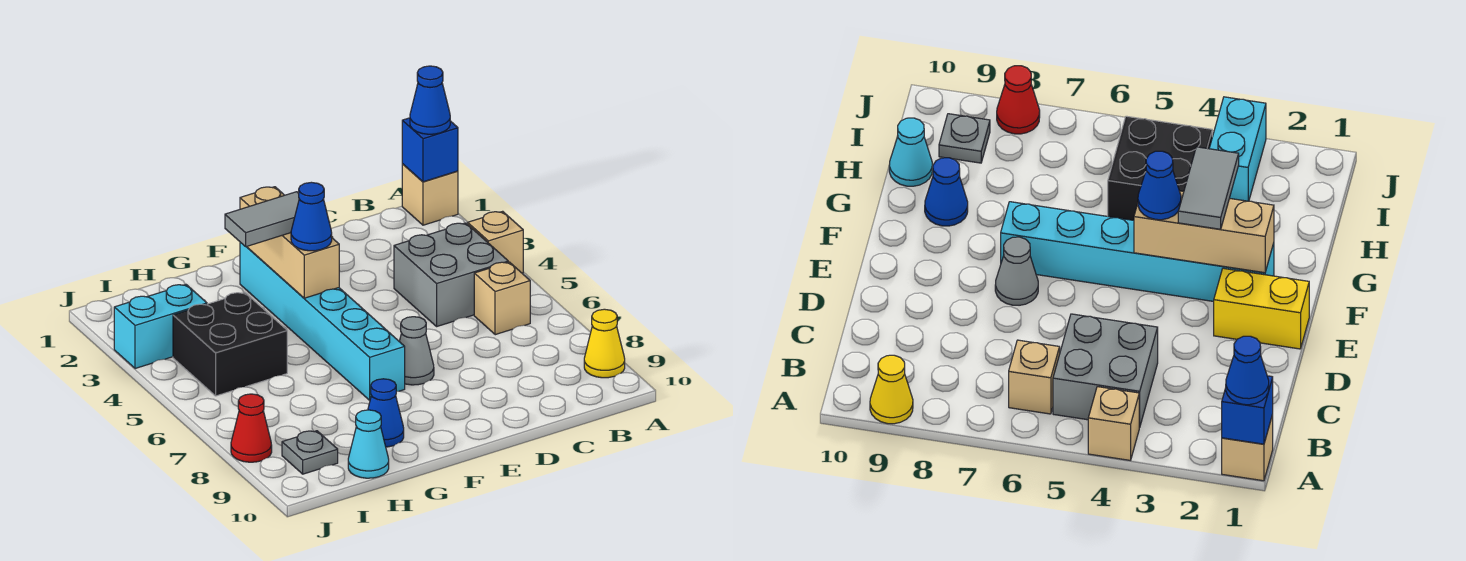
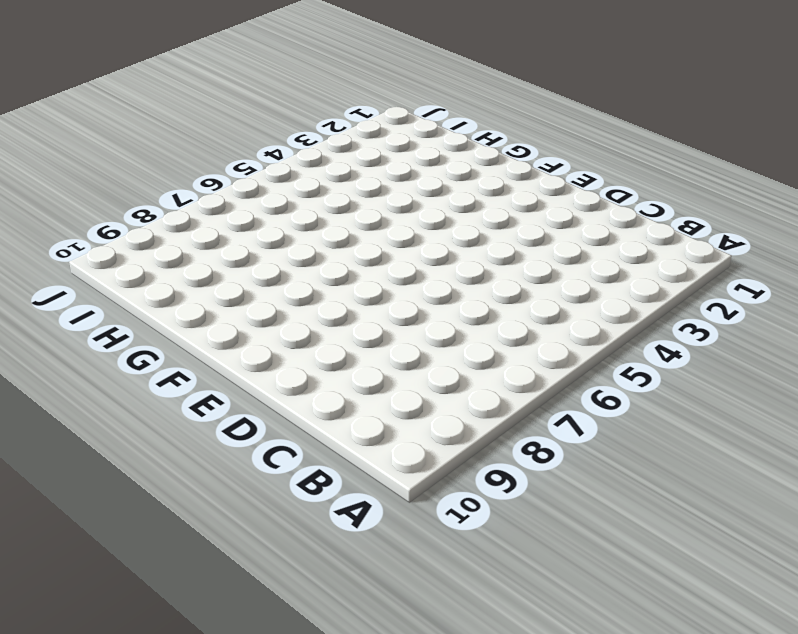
none -> tan brick A1 level 1
none -> tan brick A4 level 1
none -> yellow cone A9 level 1

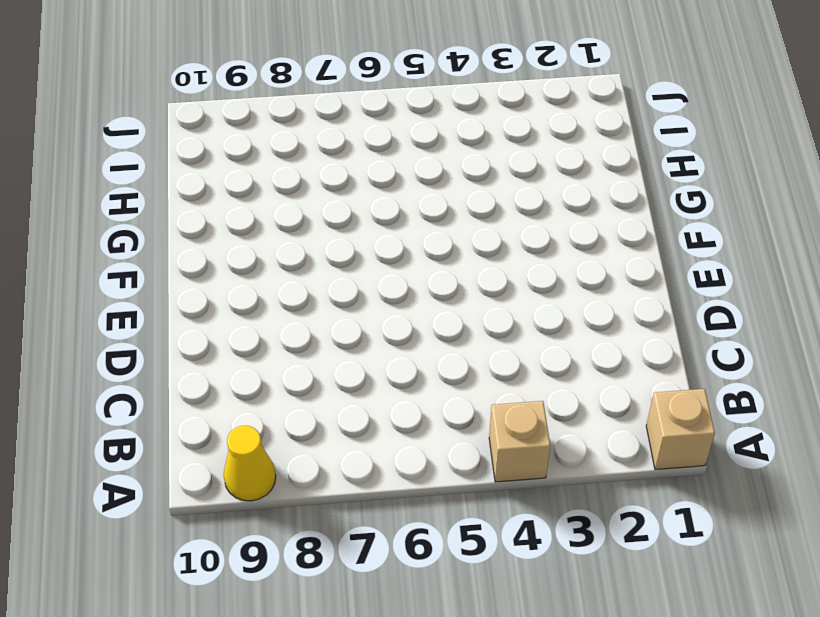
none -> grey brick B4:C5 level 1
none -> tan brick B6 level 1
none -> yellow brick E1:E2 level 1

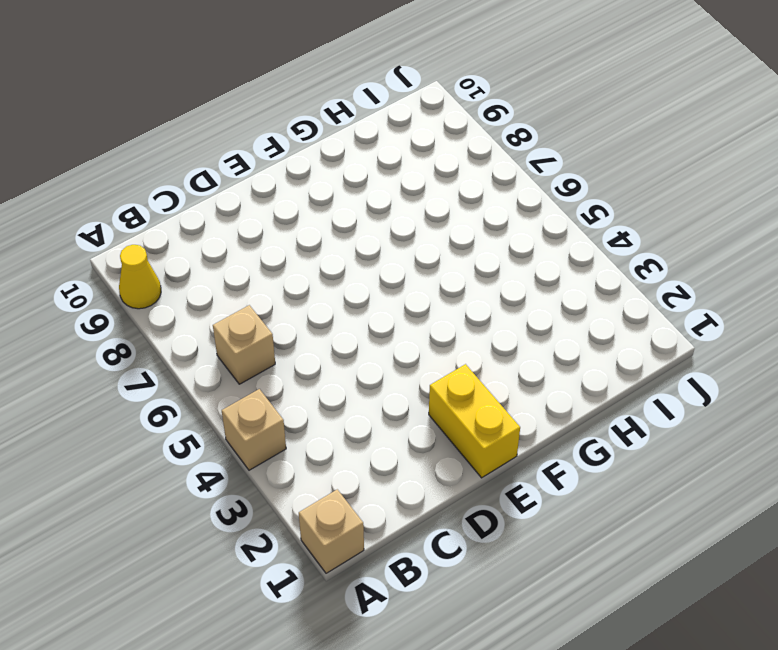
none -> grey brick B4:C5 level 1
none -> grey cone E7 level 1
none -> cyan brick F2:F7 level 1

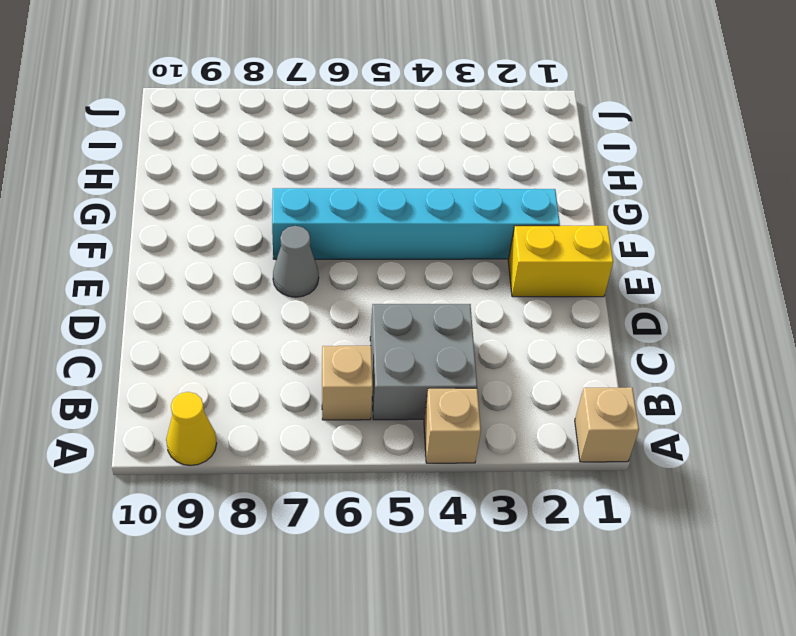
none -> blue cone G9 level 1
none -> black brick H4:I5 level 1
none -> cyan cone H10 level 1

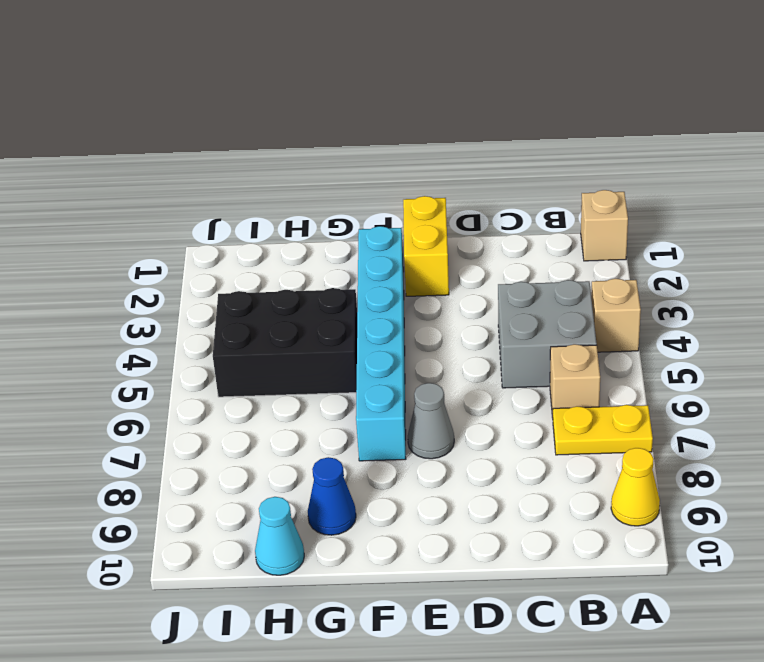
yellow plate A7:B7 level 1 -> none
black brick G4:I5 level 1 -> black brick H4:I5 level 1
none -> cyan brick I3:J3 level 1
none -> grey plate I9 level 1
none -> red cone J8 level 1

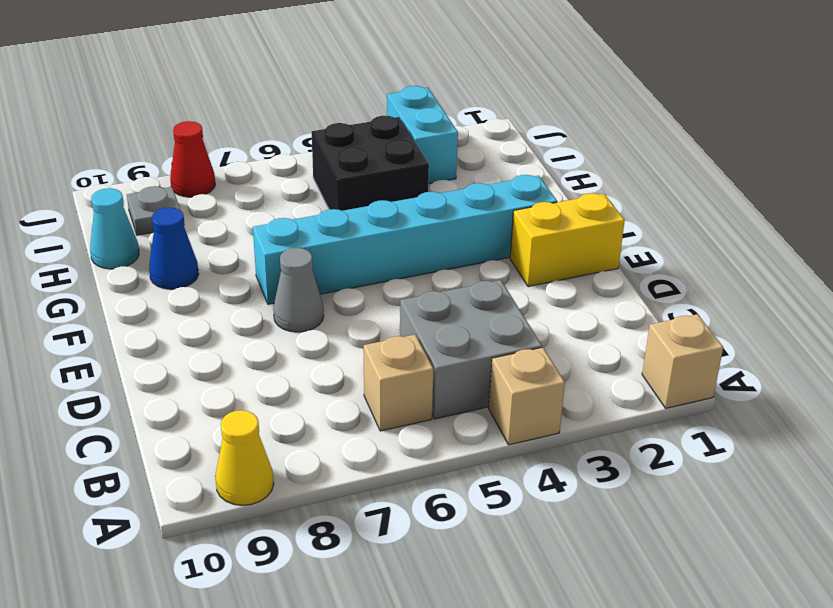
none -> blue brick A1 level 2
none -> tan brick F2:F4 level 2
none -> blue cone A1 level 3

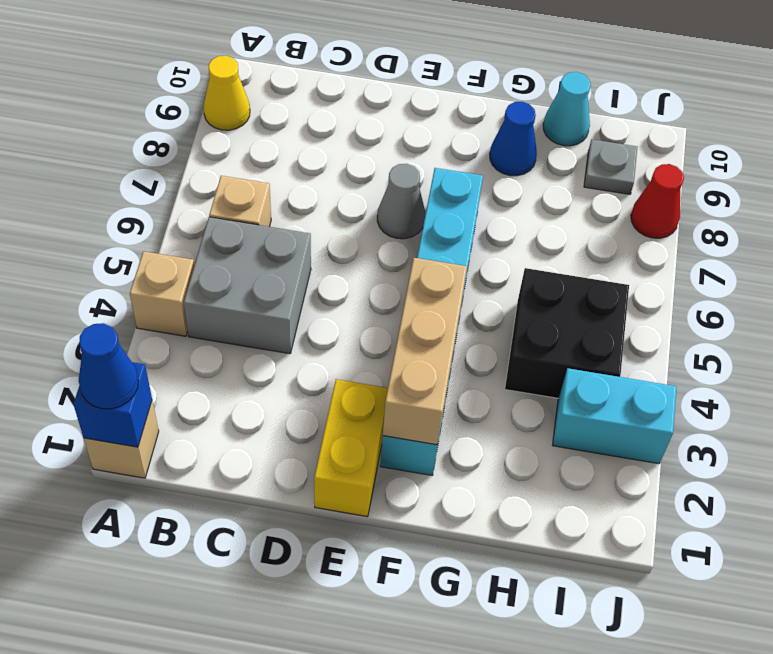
none -> grey tile F3:G3 level 3
none -> blue cone F4 level 3

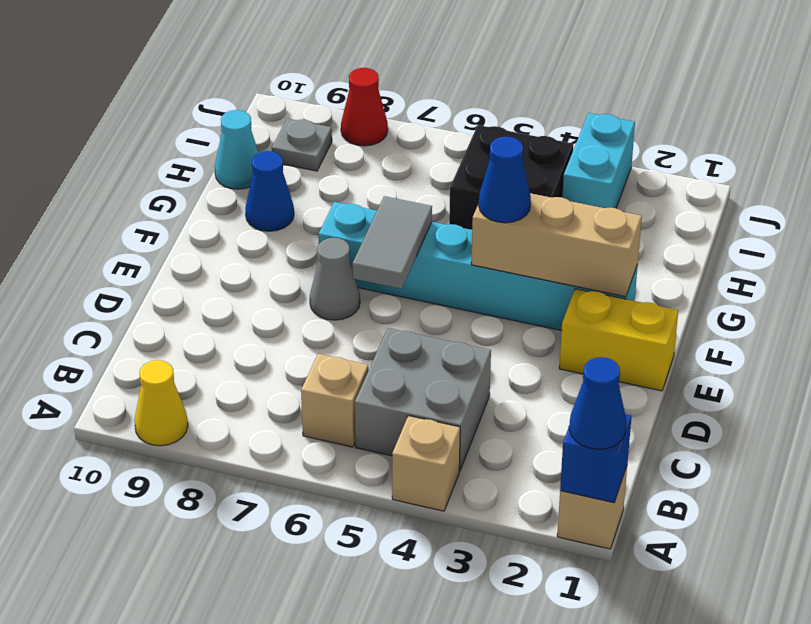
grey tile E6:F6 level 2 -> grey tile F3:G3 level 3

